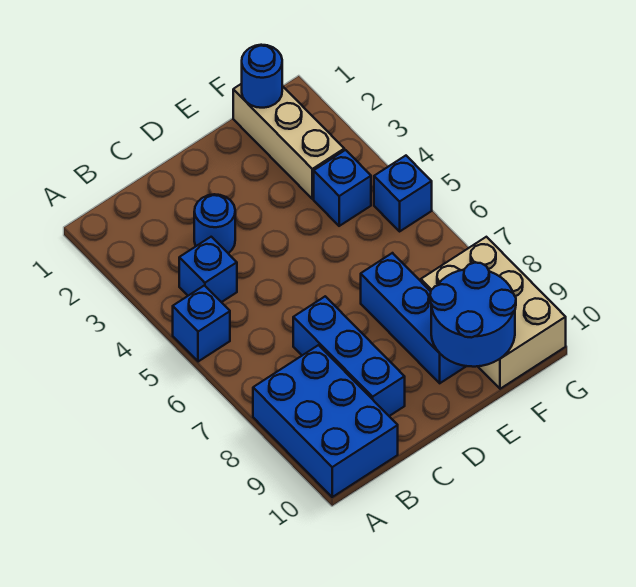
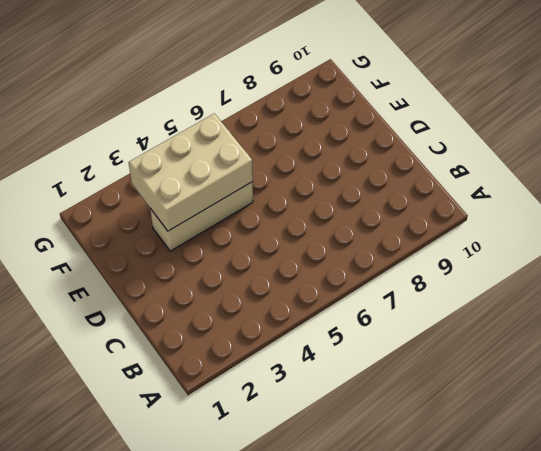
tan brick E3:E5 level 1 -> tan brick F1:F3 level 1
tan brick E3:F5 level 2 -> tan brick F8:G10 level 1
none -> blue brick A5 level 1
none -> blue brick A8:B10 level 1
none -> blue brick B4 level 1

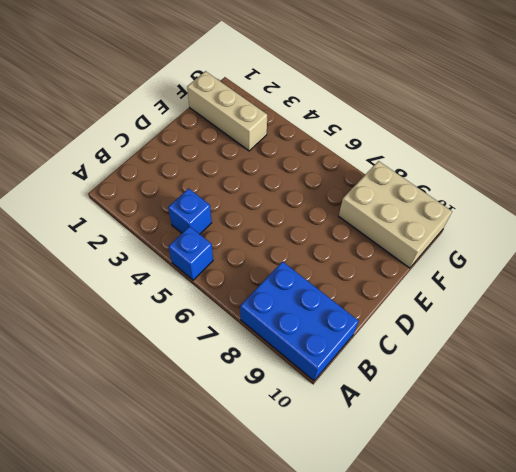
none -> blue round brick C3 level 1
none -> blue brick C7:C9 level 1
none -> blue brick E7:E9 level 1

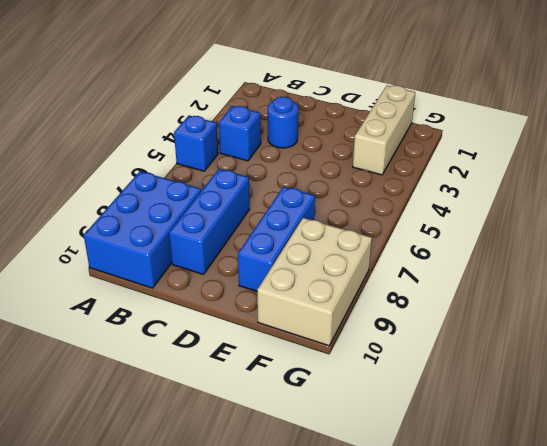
none -> blue brick F4 level 1
none -> blue brick G5 level 1
none -> blue round brick E9:F10 level 2

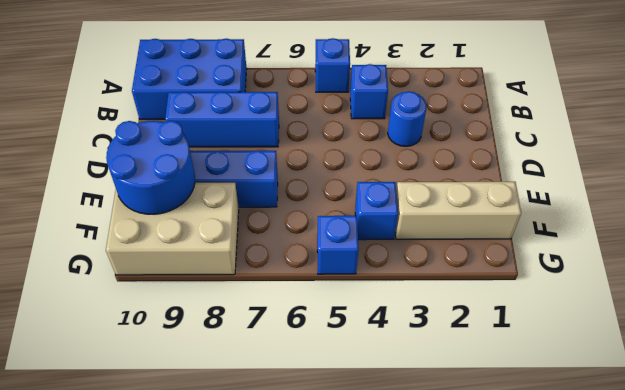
none -> blue round brick F1 level 2

